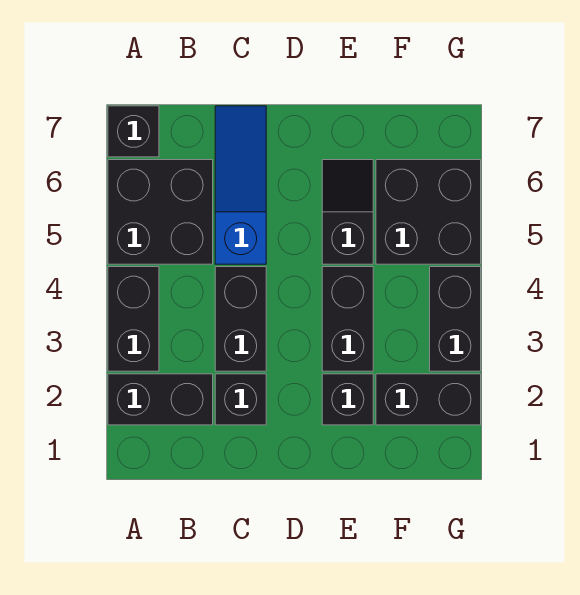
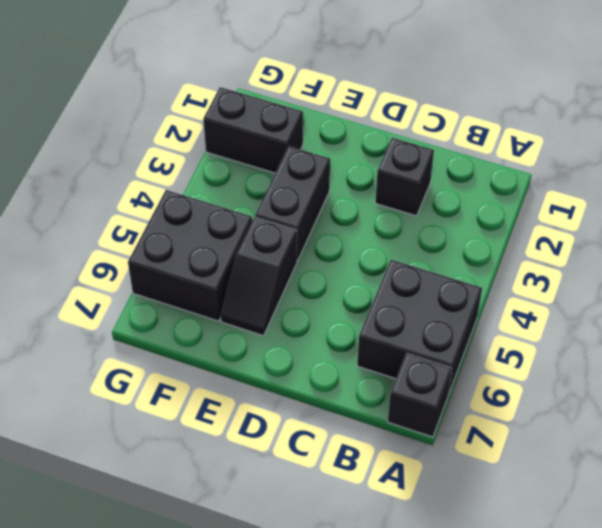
none -> black brick A2:B2 level 1
none -> black brick A3:A4 level 1
none -> black brick C3:C4 level 1

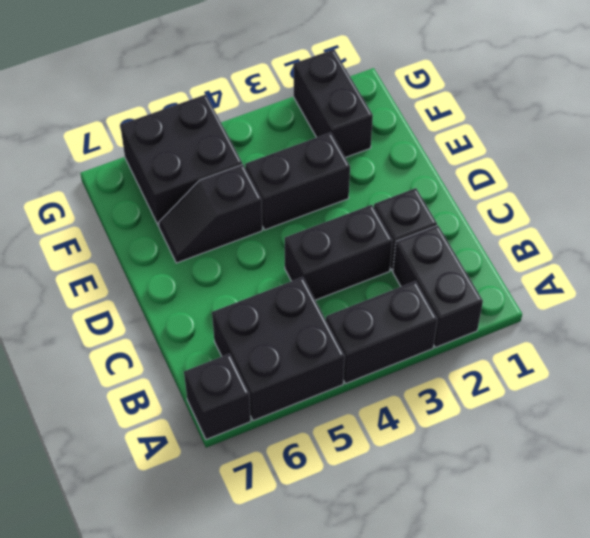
none -> blue slope C5:C7 level 1 top 5
none -> black brick E2 level 1
none -> black brick G3:G4 level 1

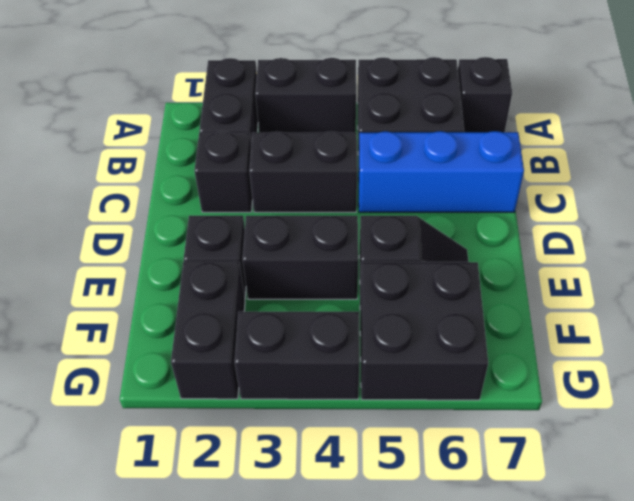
blue brick C5:C7 level 1 -> blue slope C5:C7 level 1 top 5

